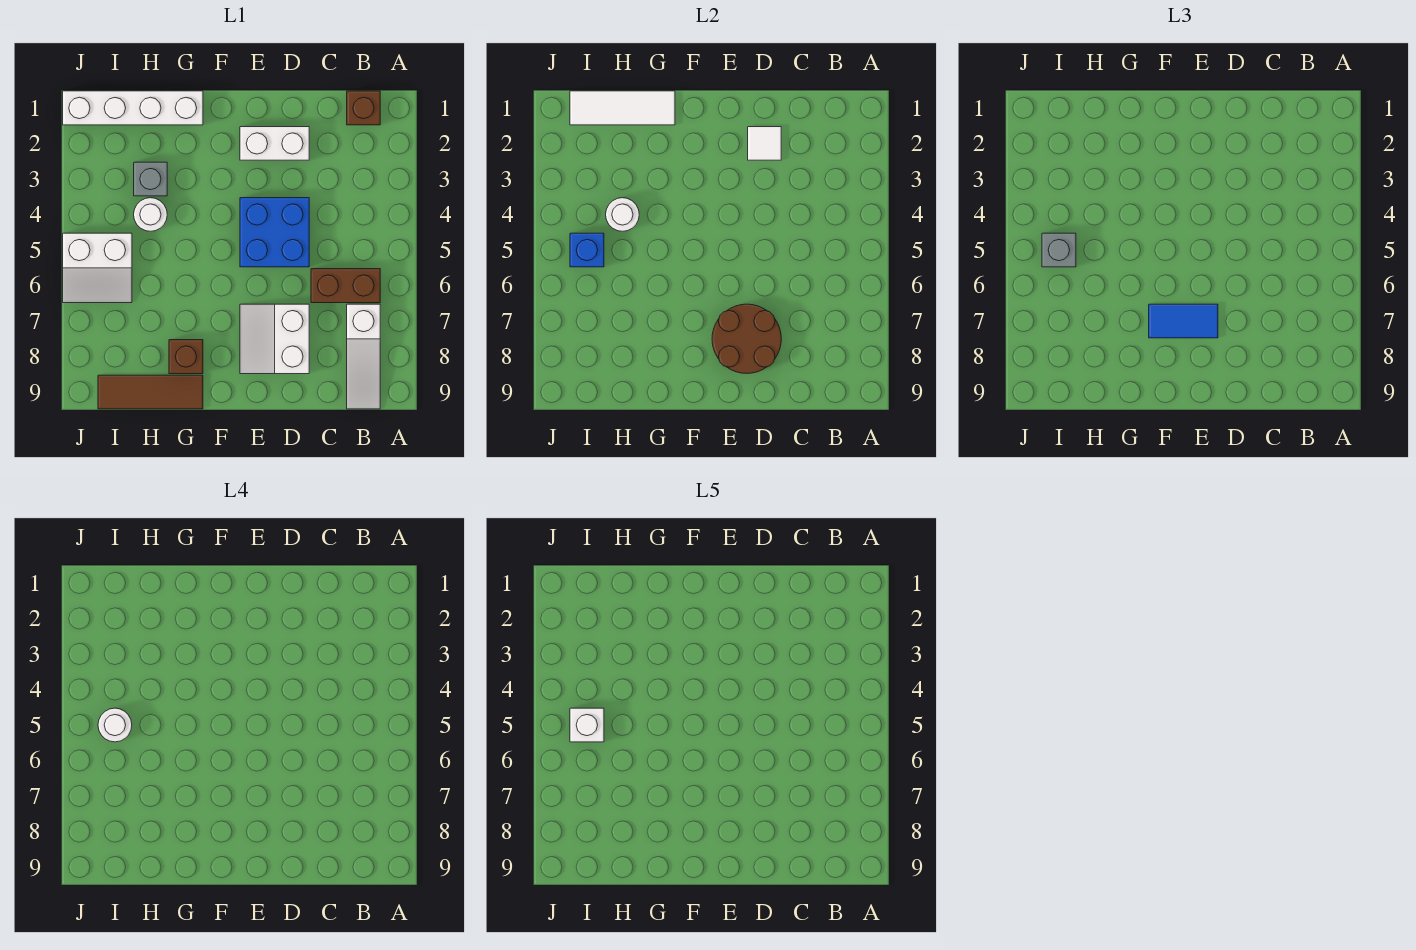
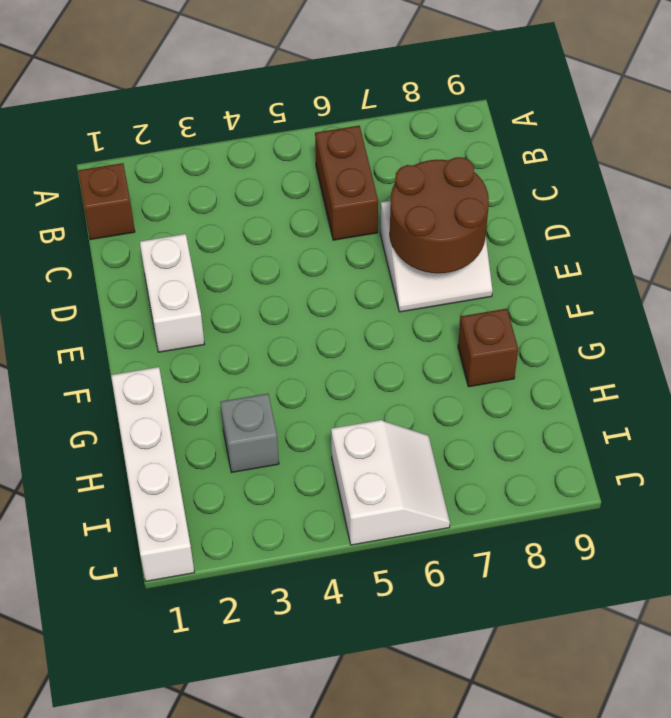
none -> white slope B7:B9 level 1 top 7
none -> blue brick D4:E5 level 1
none -> brown tile G9:I9 level 1

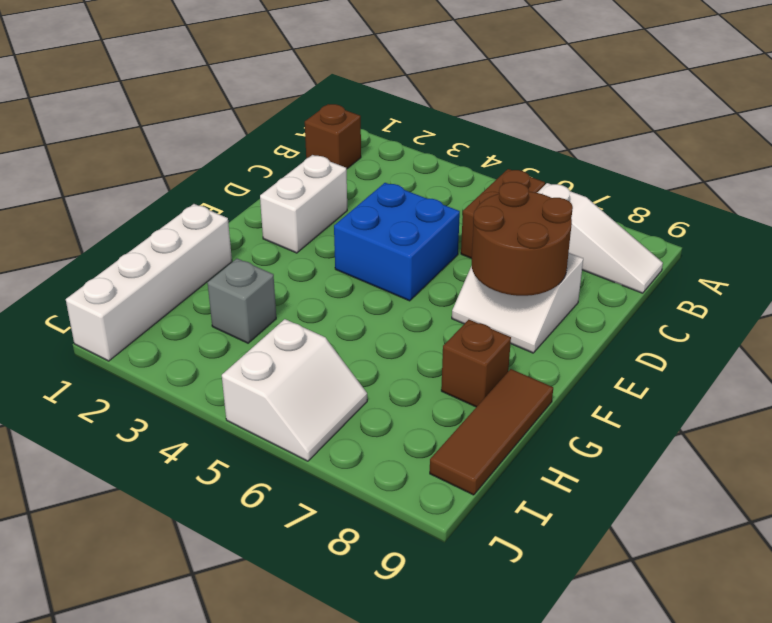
none -> white round brick H4 level 1
none -> white tile D2 level 2
none -> white tile G1:I1 level 2

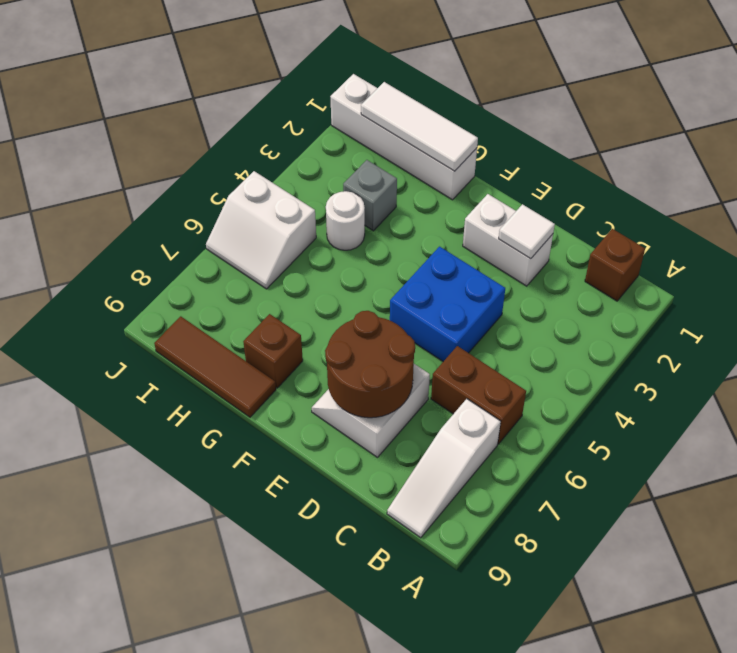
none -> white round brick H4 level 2
none -> blue brick I5 level 2
none -> blue tile E7:F7 level 3

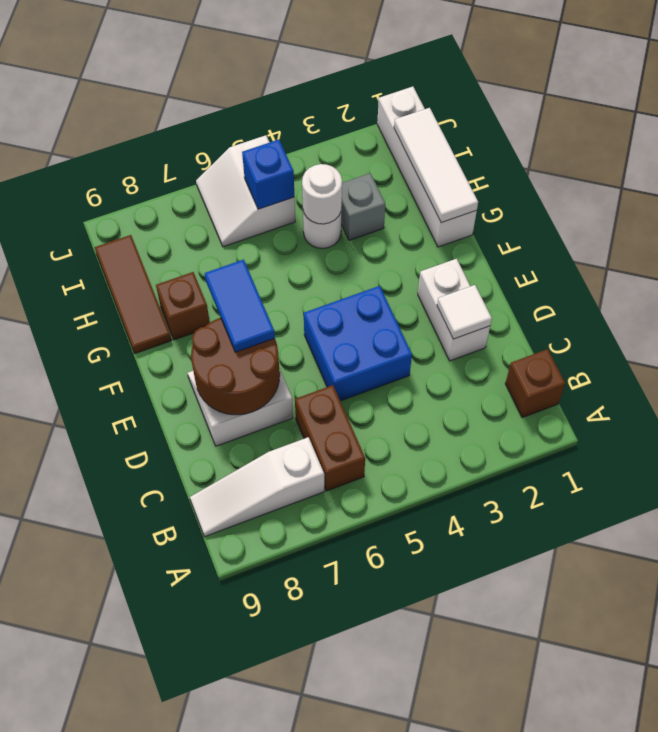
none -> grey brick I5 level 3
none -> white round brick I5 level 4
none -> white brick I5 level 5

